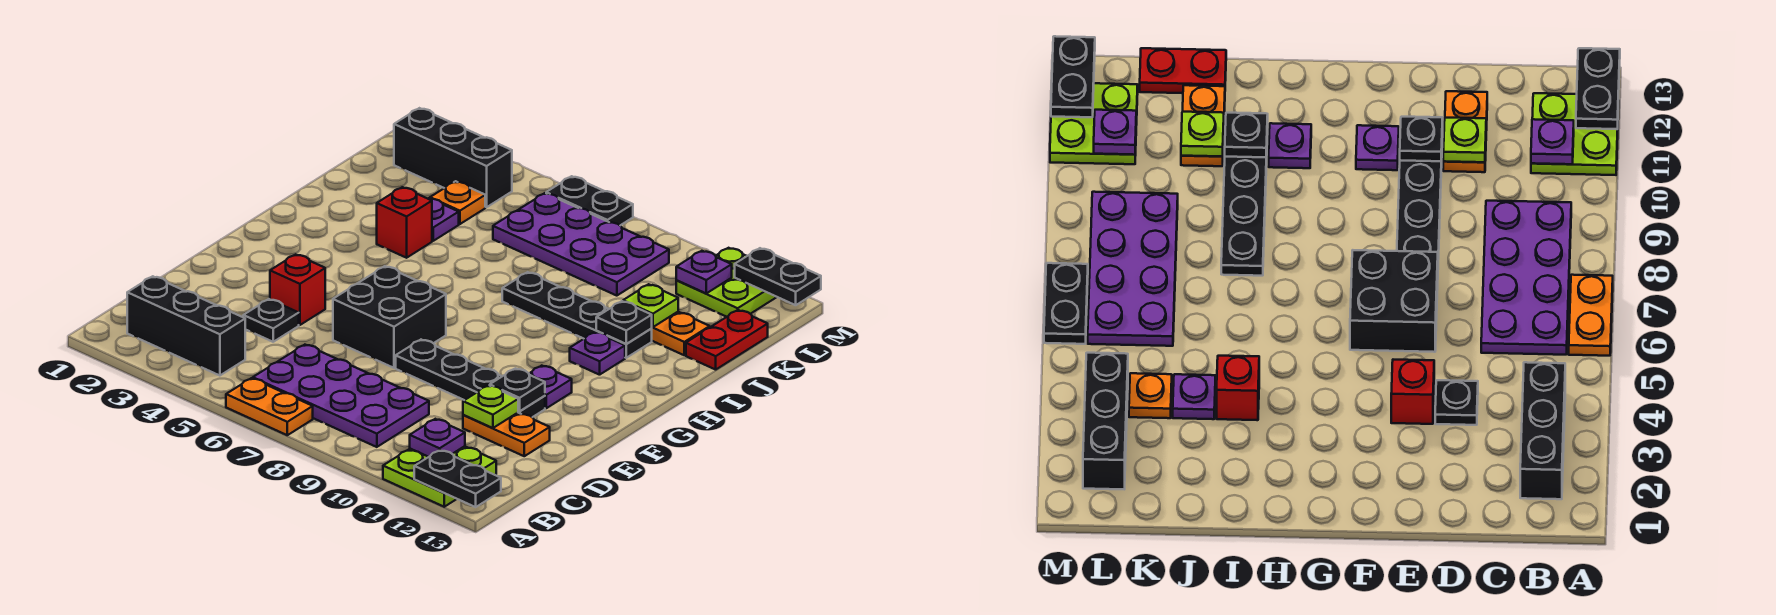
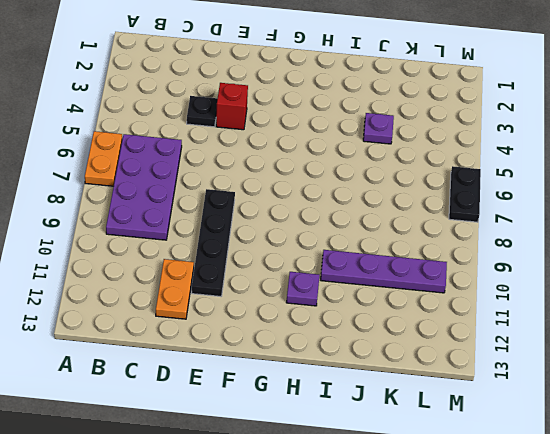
purple plate I10:L10 level 1 -> black plate I8:I11 level 1
none -> lime plate A11:B12 level 1
none -> black brick B2:B4 level 1
none -> black brick E6:F7 level 1

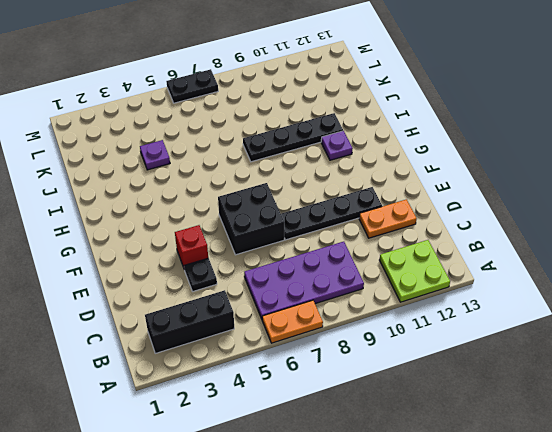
none -> purple plate F11 level 1
none -> red brick I4 level 1
none -> orange plate J11:J12 level 1

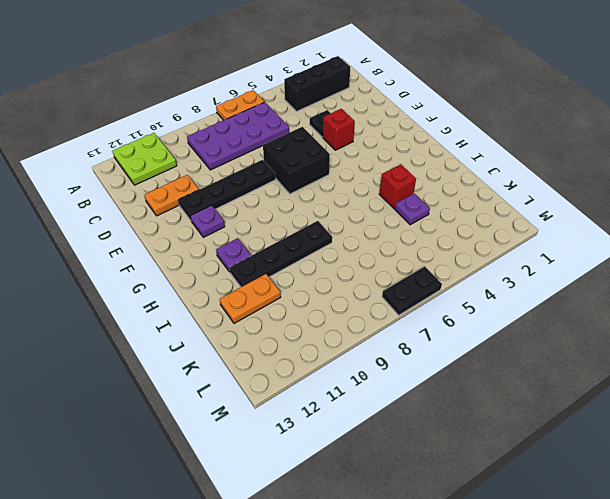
none -> red plate J13:K13 level 1
none -> orange plate K4 level 1
none -> purple plate K6:L9 level 1

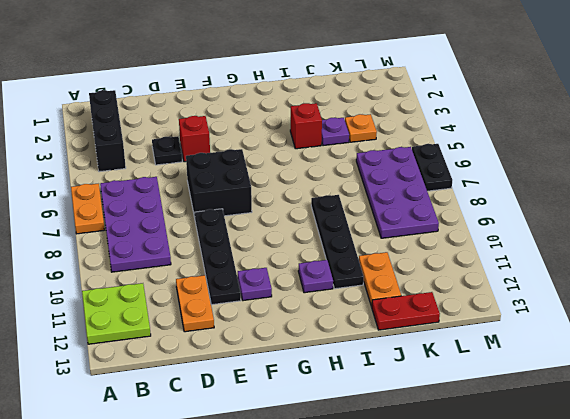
none -> black brick L2:L4 level 1
none -> lime plate L11:M12 level 1
none -> black plate A12:A13 level 2

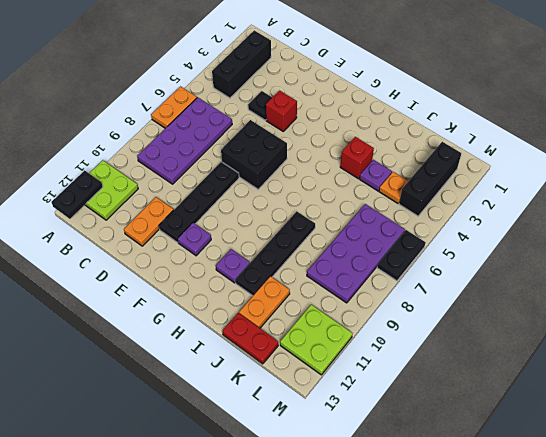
none -> purple plate B11 level 2
none -> lime plate D11 level 2
none -> black plate E11 level 2

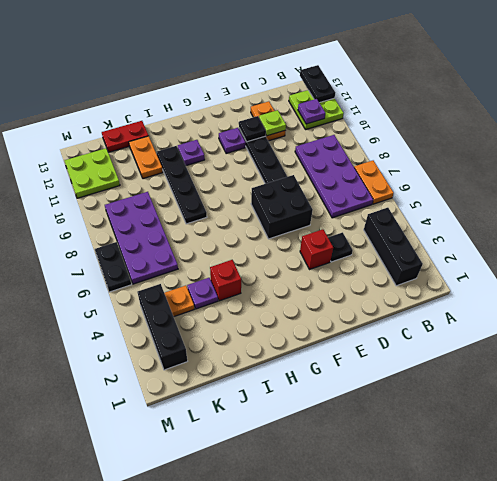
none -> black plate I11 level 2
none -> lime plate J11 level 2
none -> purple plate L11 level 2

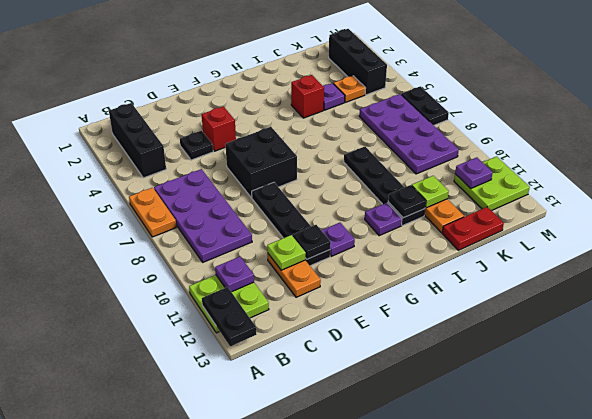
none -> black plate M12:M13 level 2

